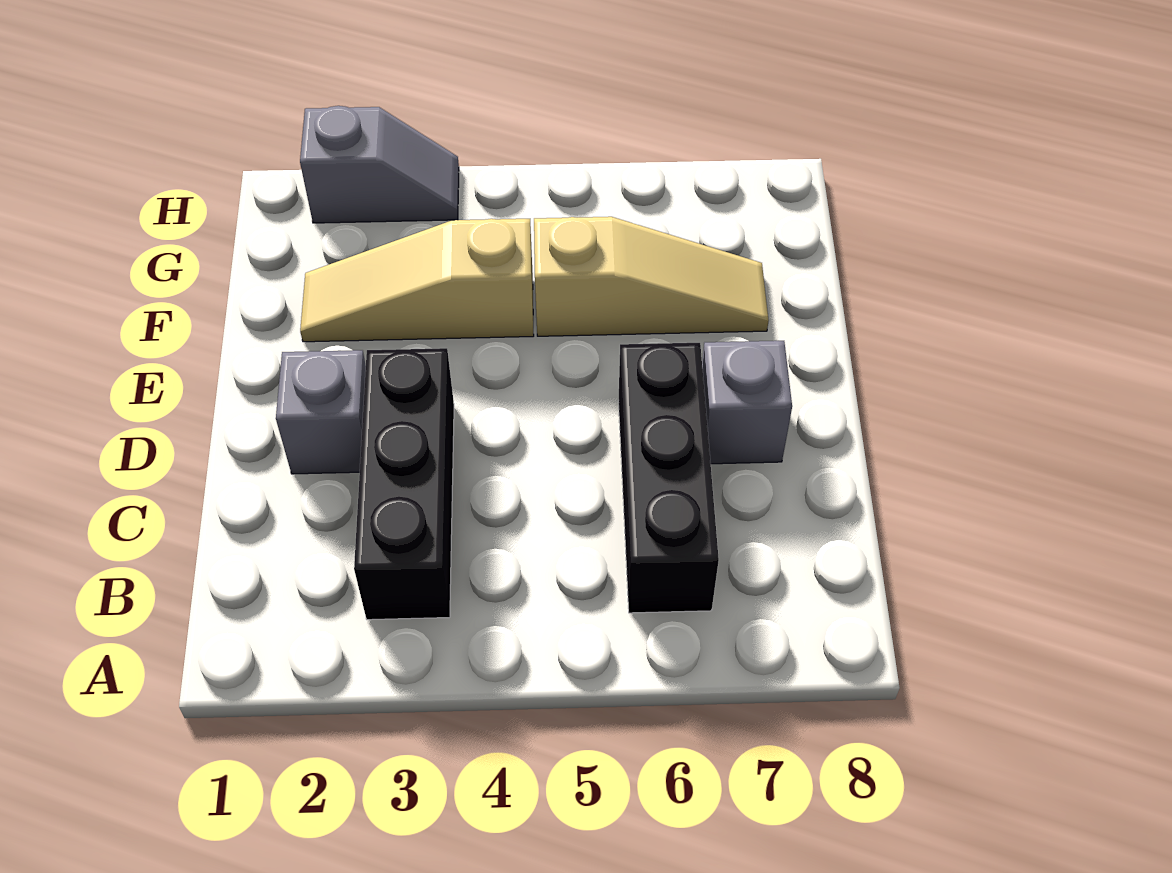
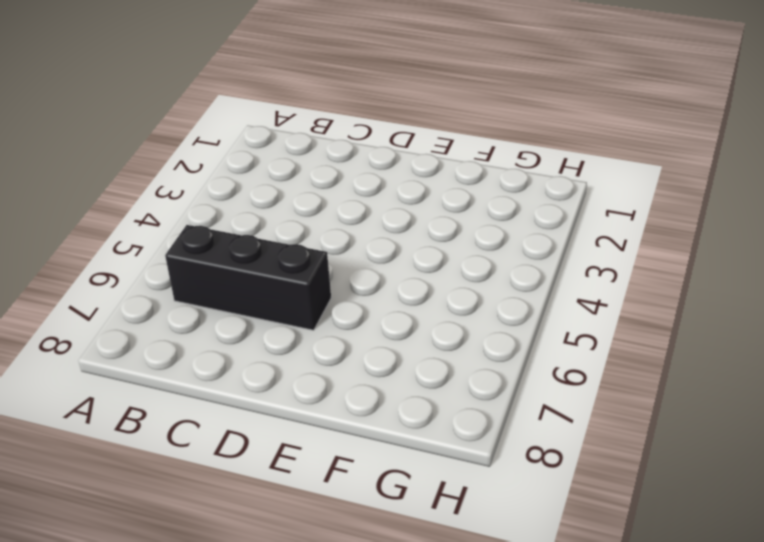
none -> black brick B3:D3 level 1
none -> grey brick D2 level 1

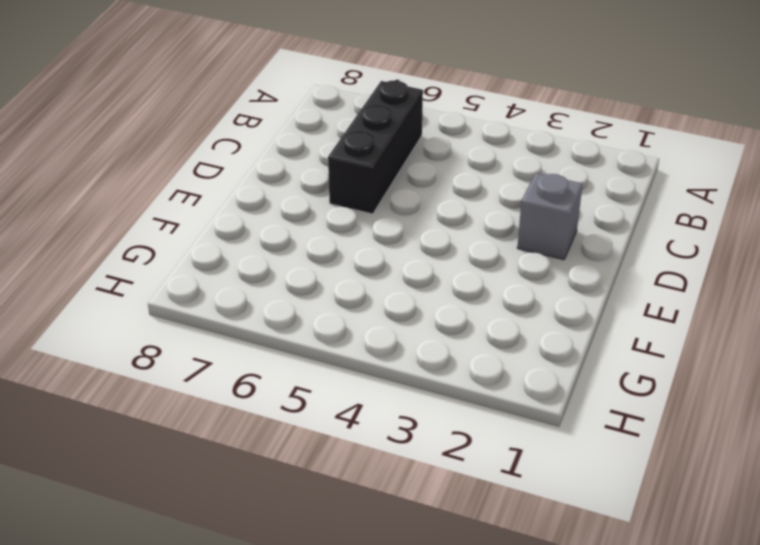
none -> black brick B3:D3 level 1
none -> grey brick D7 level 1

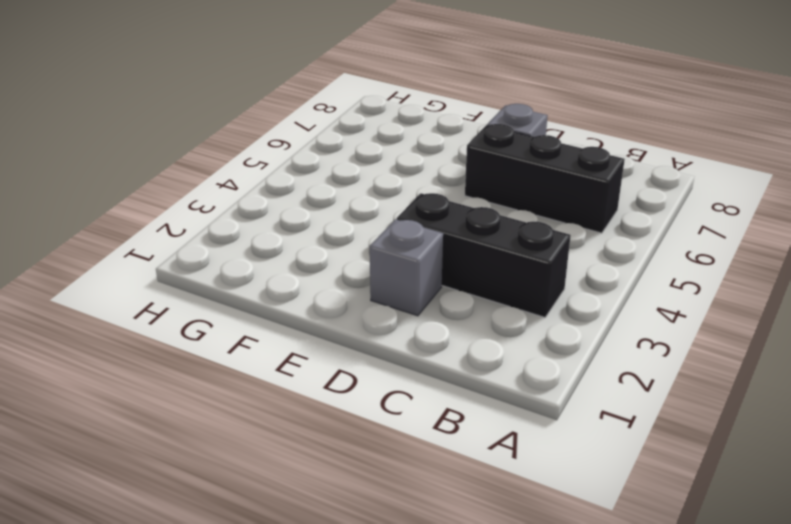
none -> tan slope F2:F4 level 1 top 4
none -> tan slope F5:F7 level 1 top 5

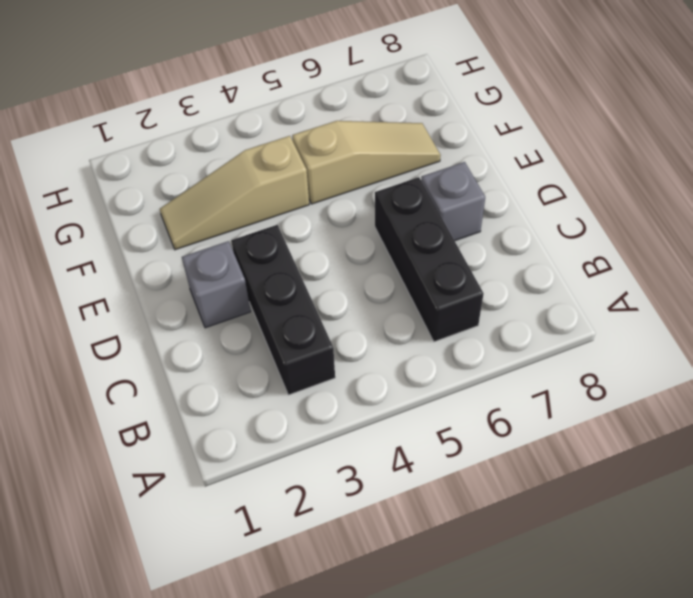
none -> grey slope H2:H3 level 1 top 2

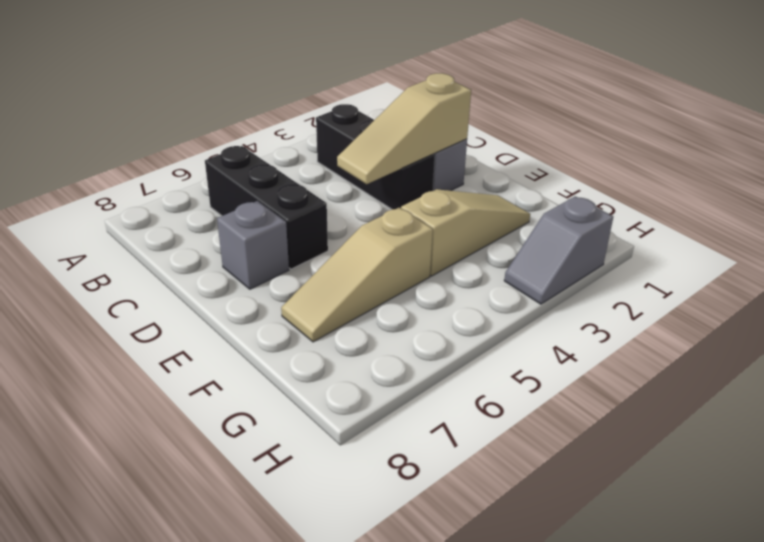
tan slope D2:D4 level 2 top 2 -> none

